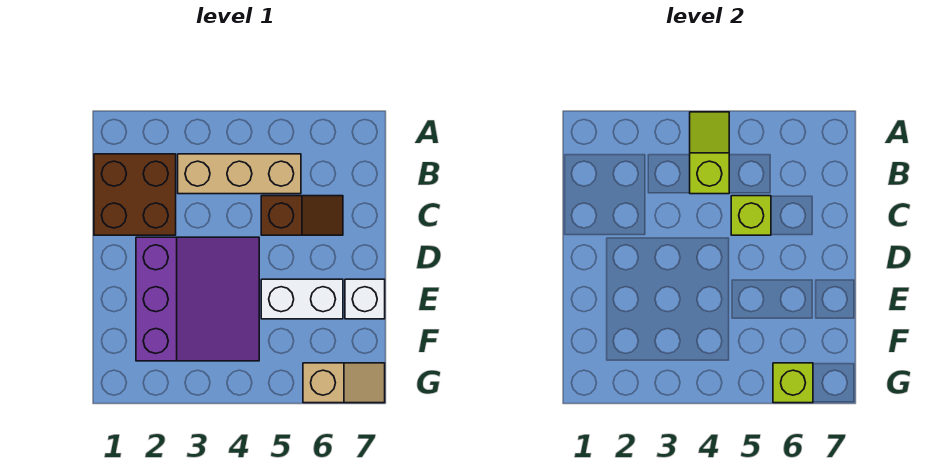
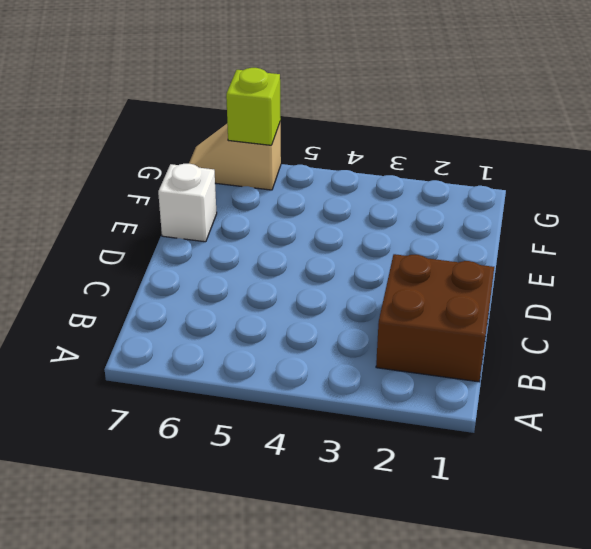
none -> tan brick B3:B5 level 1
none -> brown slope C5:C6 level 1 top 5

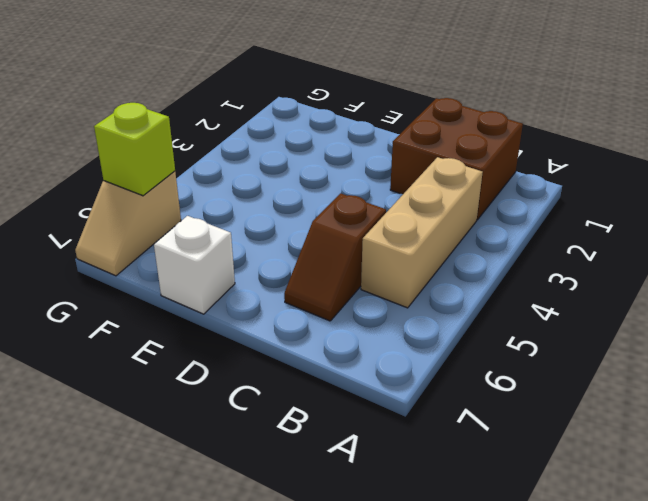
none -> purple slope D2:F4 level 1 top 2
none -> white brick E5:E6 level 1

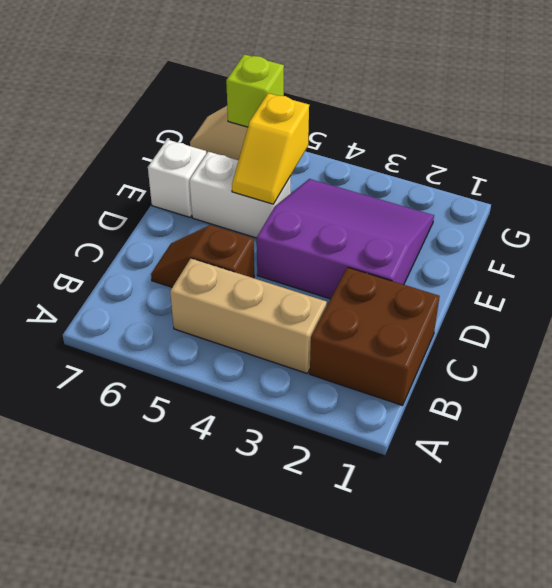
purple slope D2:F4 level 1 top D -> purple slope D2:F4 level 1 top 2
yellow slope E5:F5 level 2 top F -> none
none -> lime slope A4:B4 level 2 top B
none -> lime brick C5 level 2

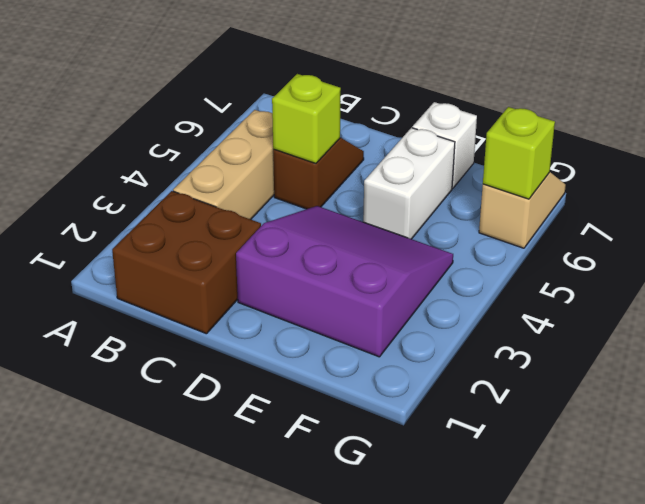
none -> lime slope A4:B4 level 2 top B

